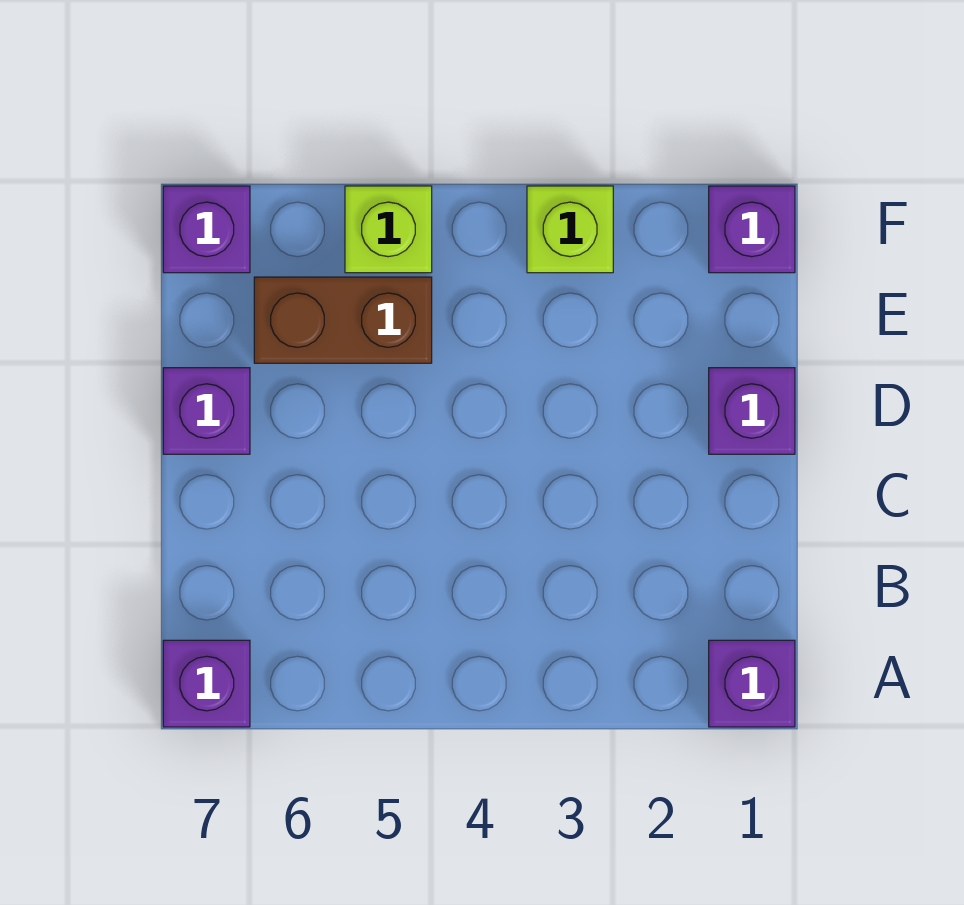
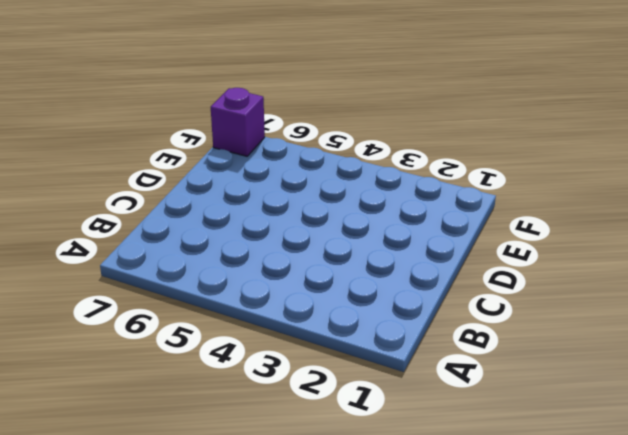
none -> purple brick A1 level 1
none -> purple brick A7 level 1

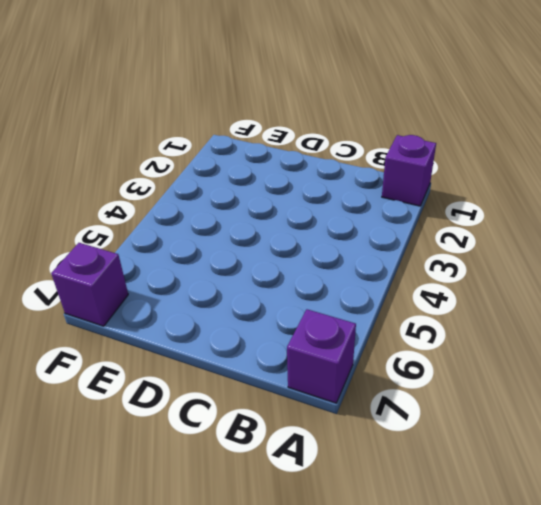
none -> purple brick D1 level 1
none -> purple brick D7 level 1

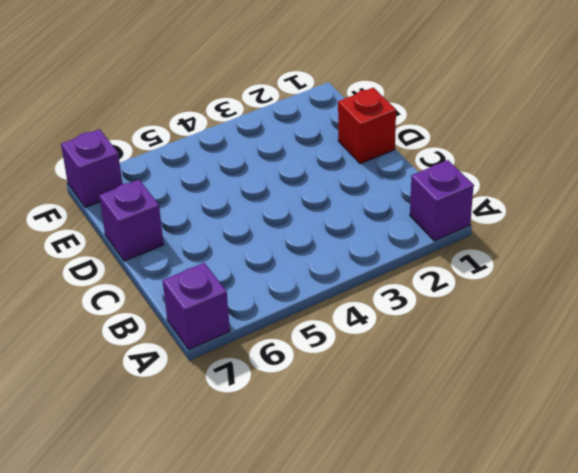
red brick D1 level 1 -> purple brick D1 level 1
none -> brown brick E5:E6 level 1
none -> purple brick F1 level 1

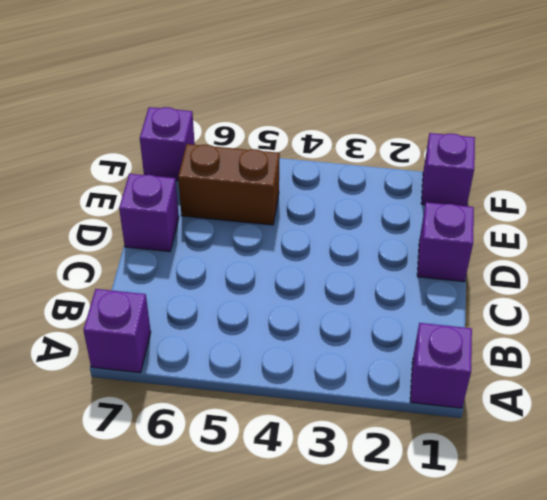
none -> lime brick F3 level 1
none -> lime brick F5 level 1

